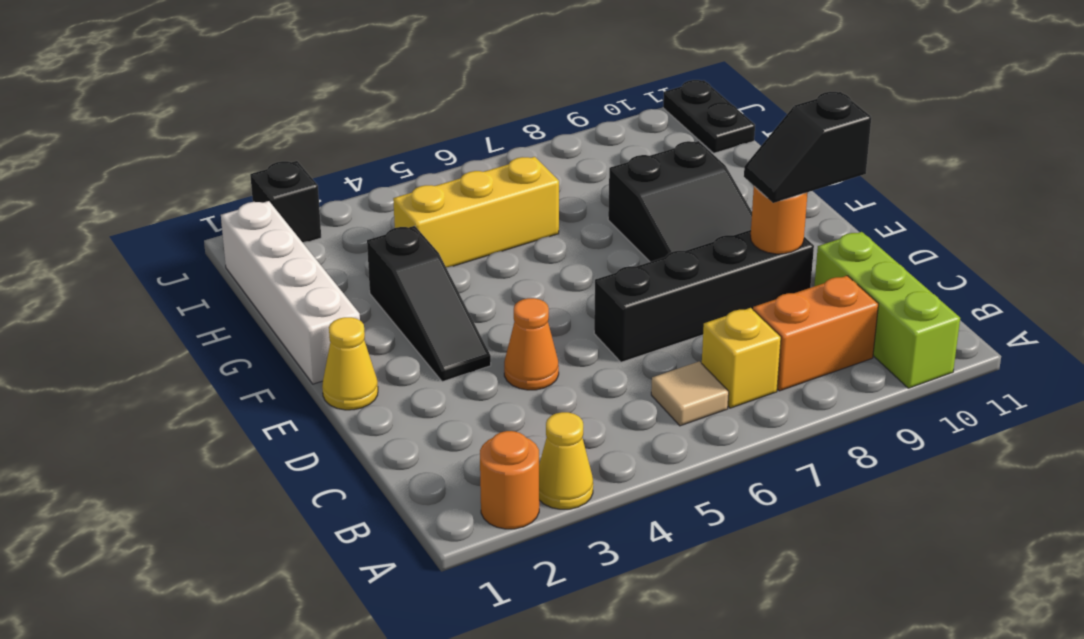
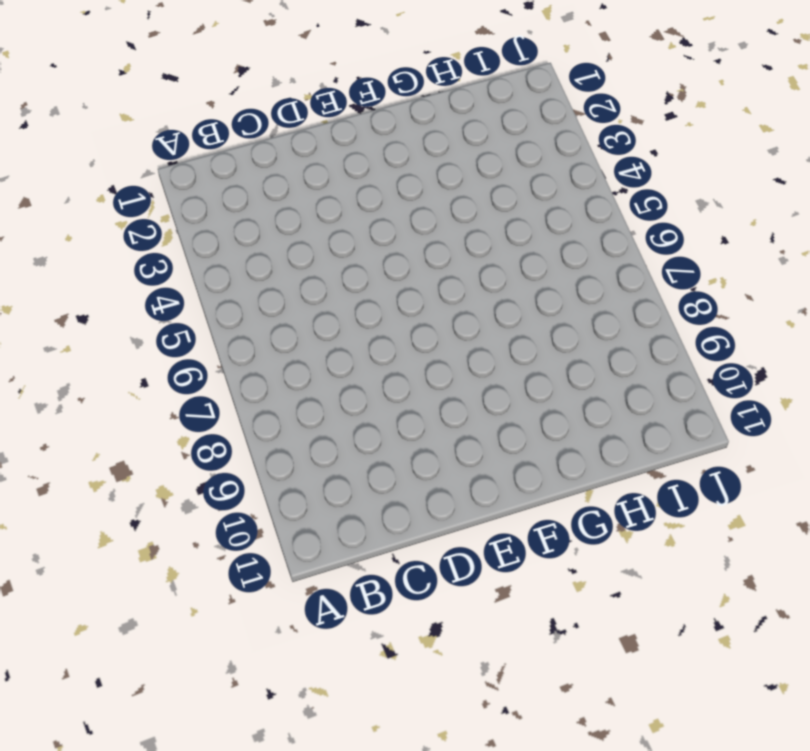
none -> orange round brick A2 level 1
none -> yellow cone A3 level 1
none -> lime brick A10:C10 level 1

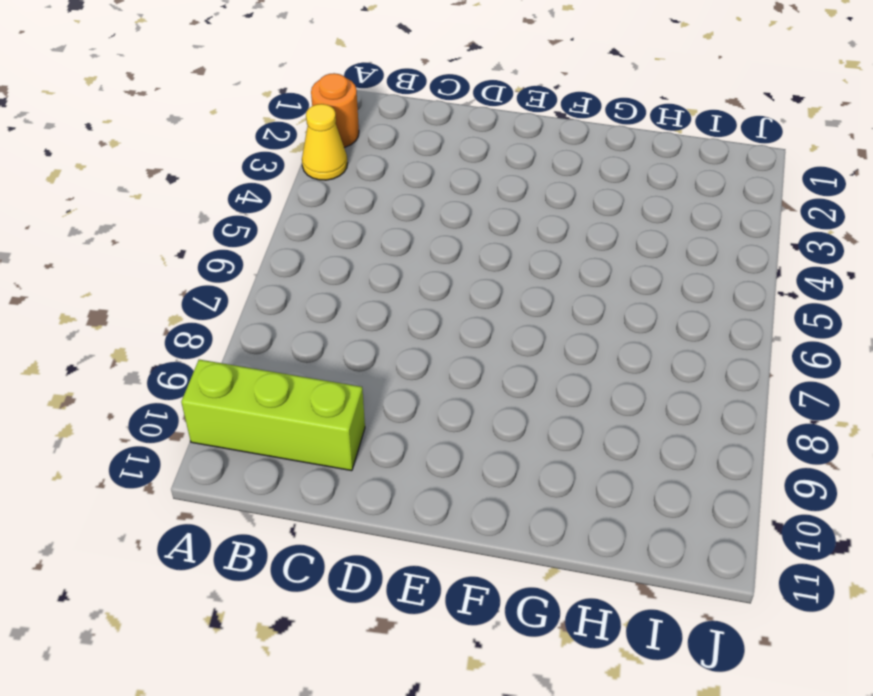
none -> tan tile B6 level 1
none -> yellow brick B7 level 1
none -> orange brick B8:B9 level 1

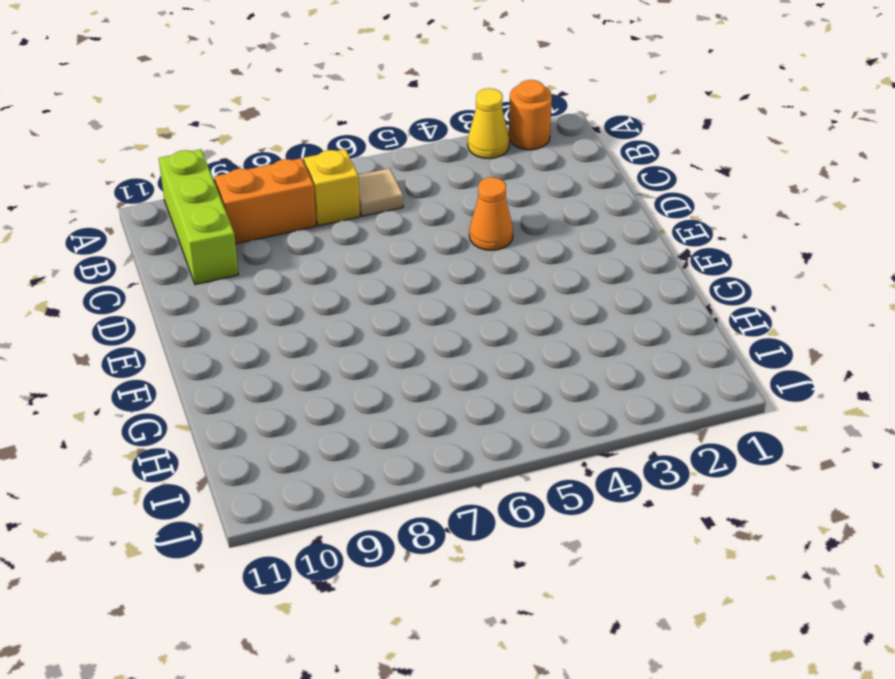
none -> black brick D6:D9 level 1
none -> yellow cone E1 level 1
none -> black slope E3:G3 level 1 top G

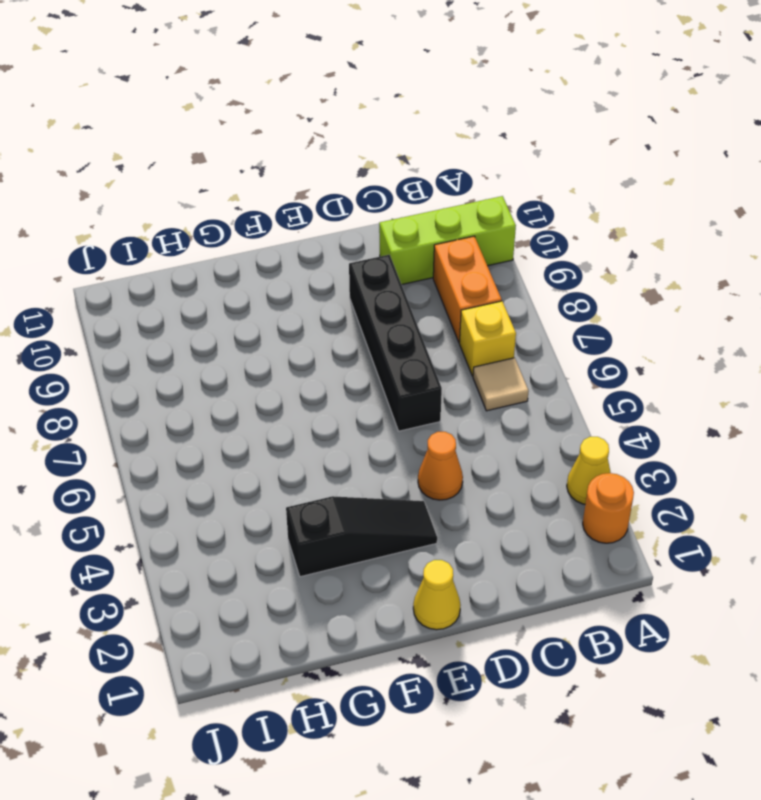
none -> black slope E8:G9 level 1 top G
none -> white brick F1:I1 level 1
none -> yellow brick H4:H6 level 1

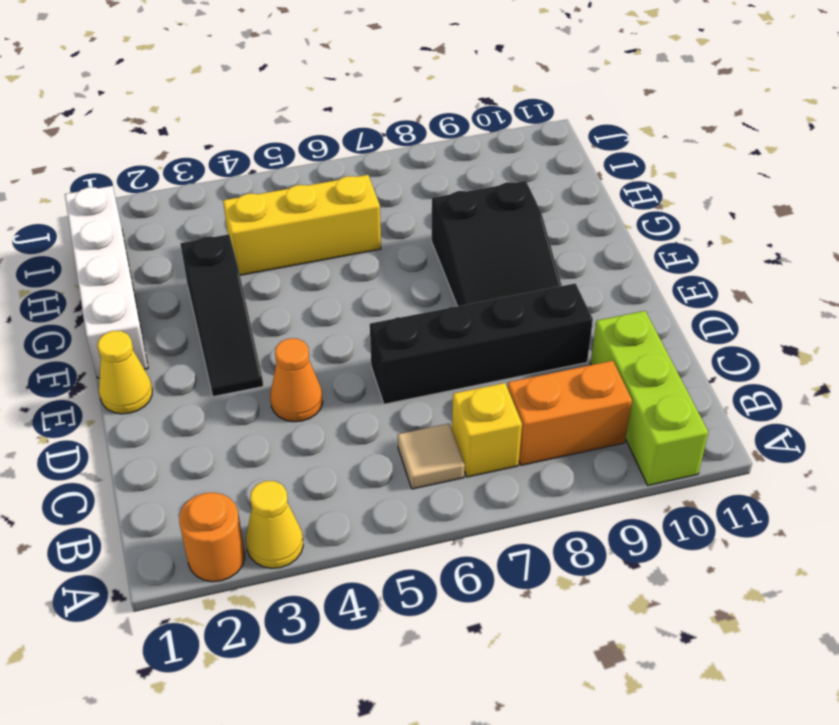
none -> black plate I11:J11 level 1
none -> black brick J2 level 1
none -> orange round brick D9 level 2

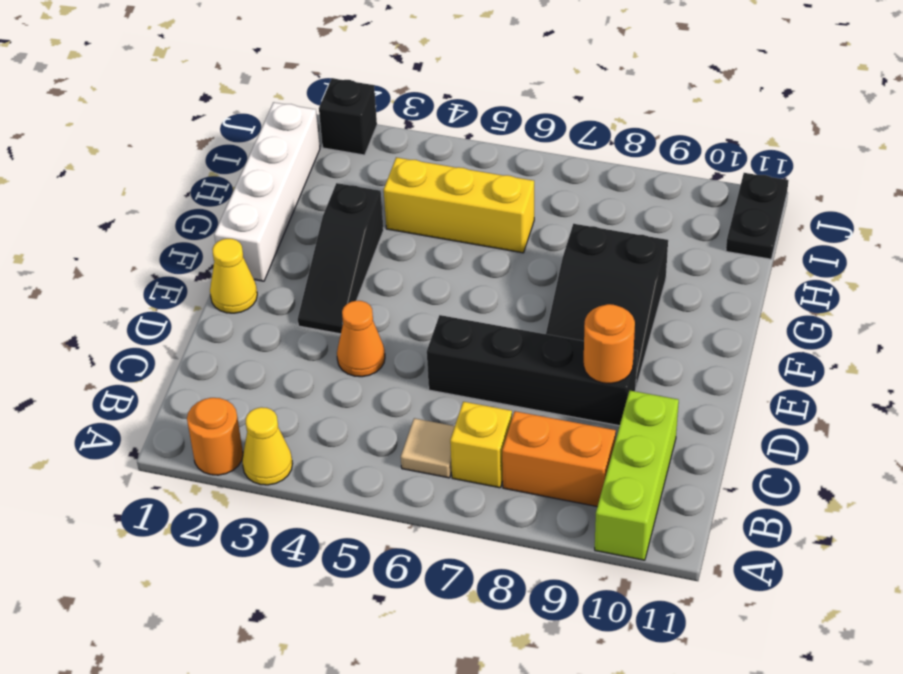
none -> black slope D9:D10 level 3 top 10

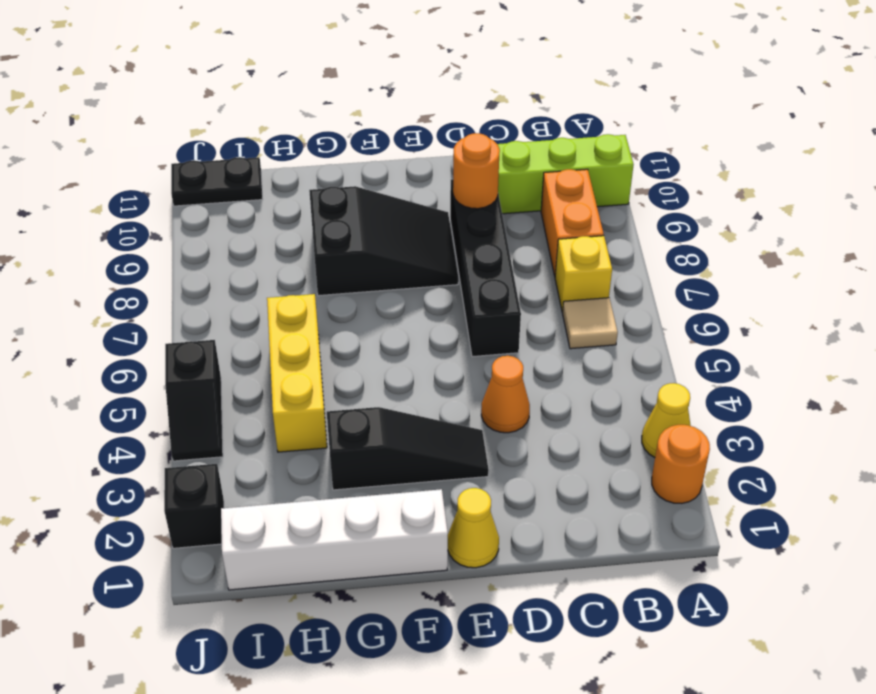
black slope J4:J5 level 1 top 5 -> black slope D9:D10 level 3 top 10

